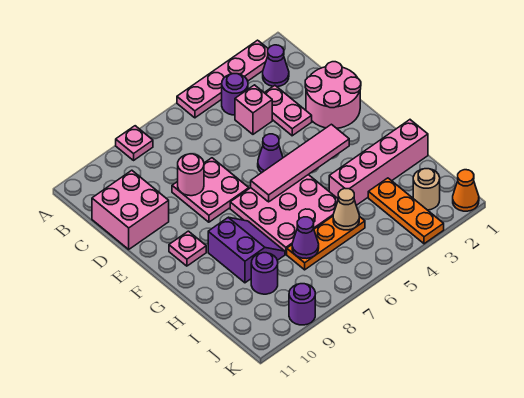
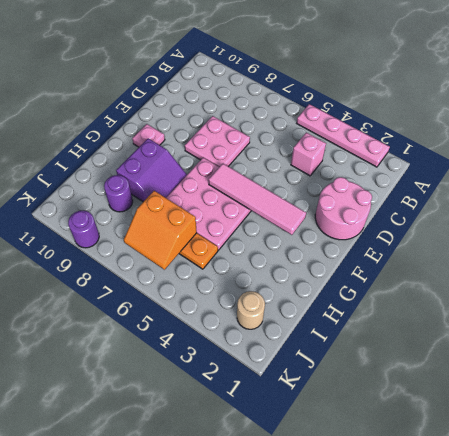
orange slope I6:J7 level 2 top I -> purple cone I7 level 2
none -> pink plate A8 level 1
none -> purple cone B2 level 1
none -> purple round brick B4 level 1

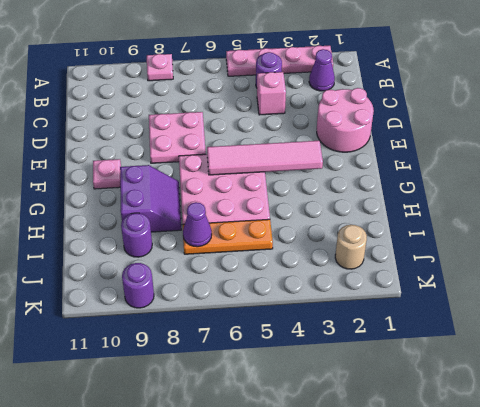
none -> pink plate C3:D3 level 1
none -> pink brick C10:D11 level 1
none -> purple cone E5 level 1

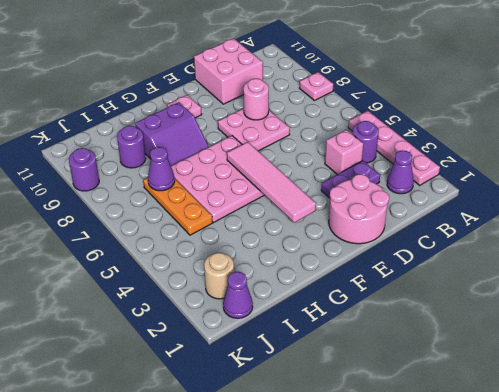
purple plate C3:D3 level 1 -> pink plate C3:D3 level 1
purple cone J1 level 1 -> purple cone E5 level 1
none -> pink brick H1:H4 level 1
none -> orange plate I3:K3 level 1
none -> orange cone K1 level 1

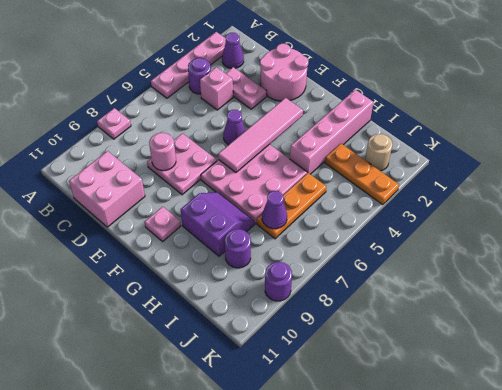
none -> orange cone K1 level 1
none -> tan cone I5 level 2

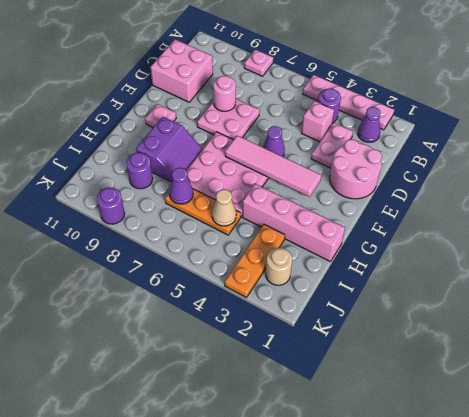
none -> orange cone K1 level 1

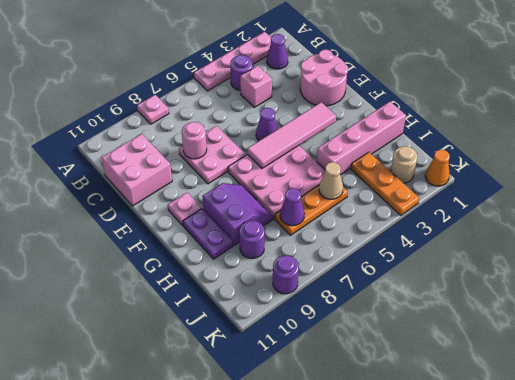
purple plate G10:H10 level 1 -> none
none -> pink plate C3:D3 level 1

